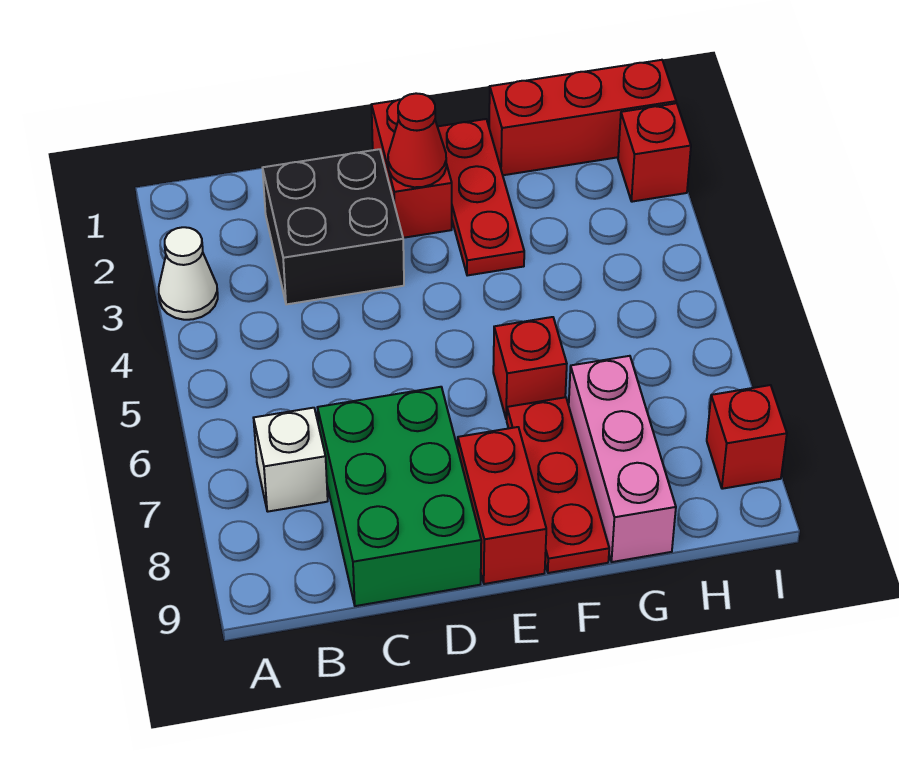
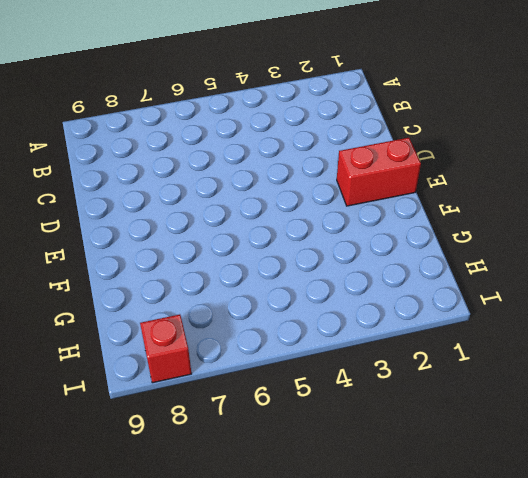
none -> white cone A3 level 1
none -> white brick B7 level 1
none -> black brick C2:D3 level 1

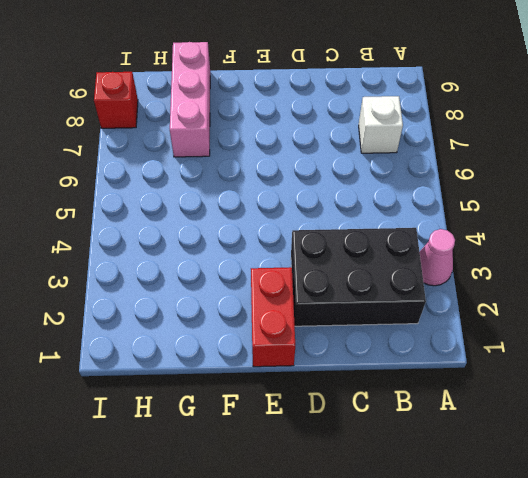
pink cone A3 level 1 -> white cone A3 level 1
black brick B2:D3 level 1 -> black brick C2:D3 level 1
none -> green brick C7:D9 level 1
none -> red brick E8:E9 level 1
none -> red plate F1:F3 level 1

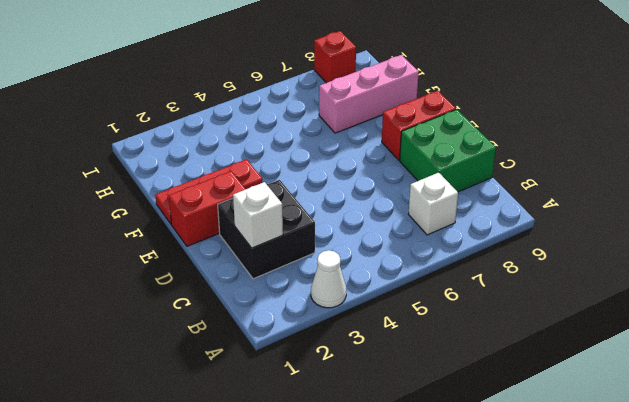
white brick C2 level 2 -> none
green brick C8:D9 level 1 -> green brick C7:D9 level 1
none -> red brick F6 level 1
none -> red plate F7:F9 level 1
none -> red brick G1:I1 level 1

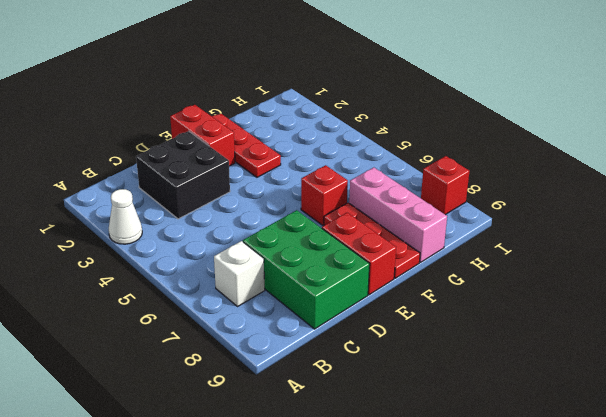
none -> red brick G1:I1 level 1
none -> red brick I2 level 1
none -> red cone E2 level 2

